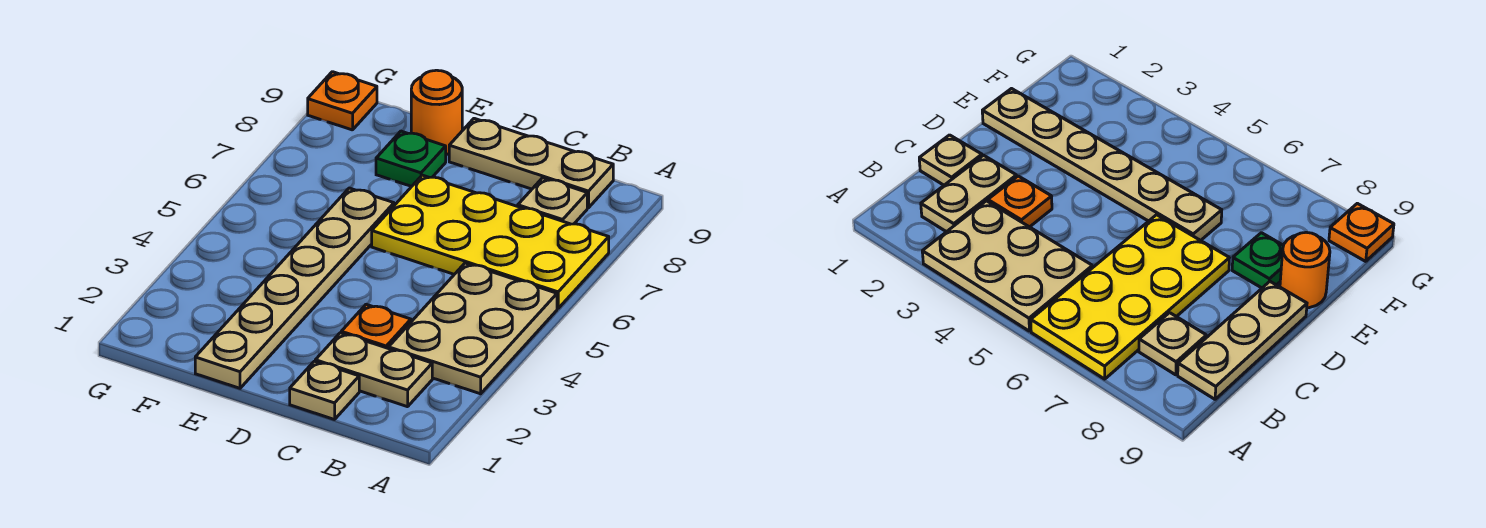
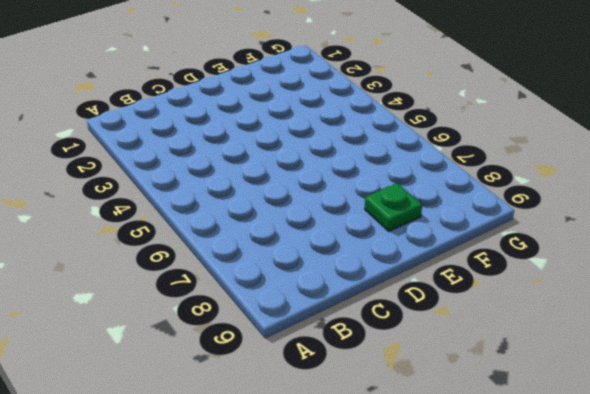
none -> tan plate A3:B5 level 1
none -> yellow plate A6:D7 level 1

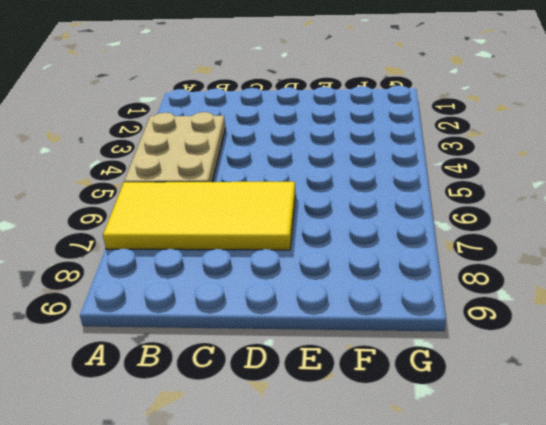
yellow tile A6:D7 level 1 -> yellow plate A6:D7 level 1
none -> tan plate B2:C2 level 1
none -> tan plate B8 level 1

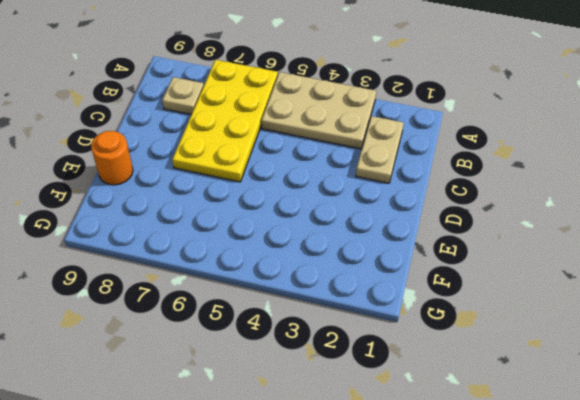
none -> tan plate B9:D9 level 1
none -> tan plate C1 level 1

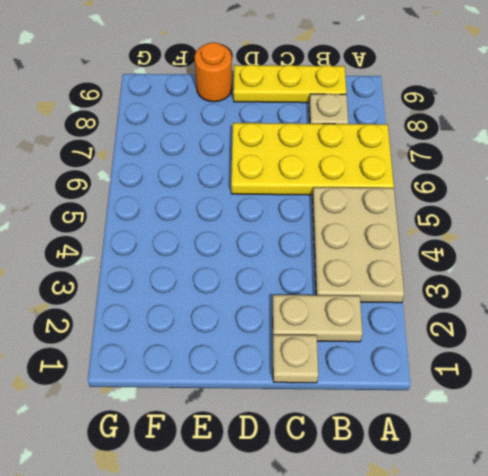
yellow plate B9:D9 level 1 -> tan plate B9:D9 level 1
none -> orange plate C3 level 1
none -> tan plate E1:E6 level 1

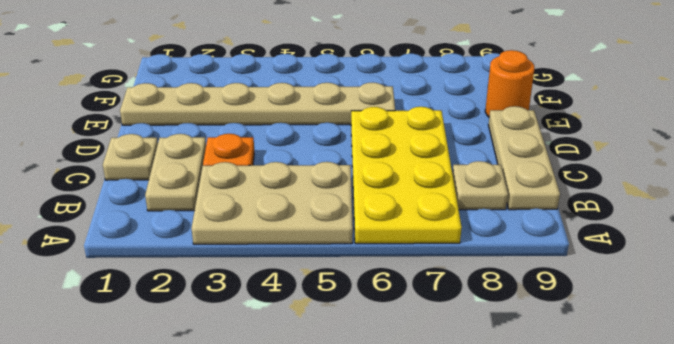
none -> green plate E8 level 1
none -> orange plate G9 level 1

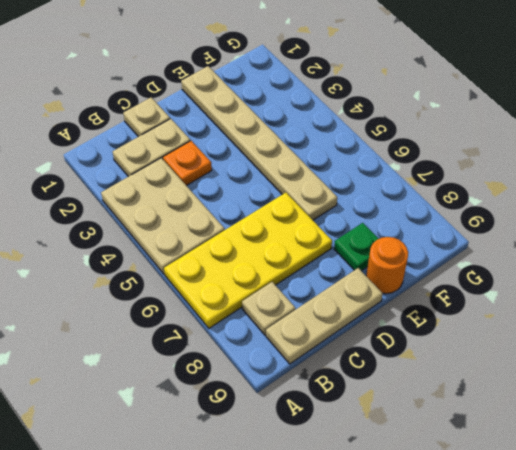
none -> orange plate G9 level 1

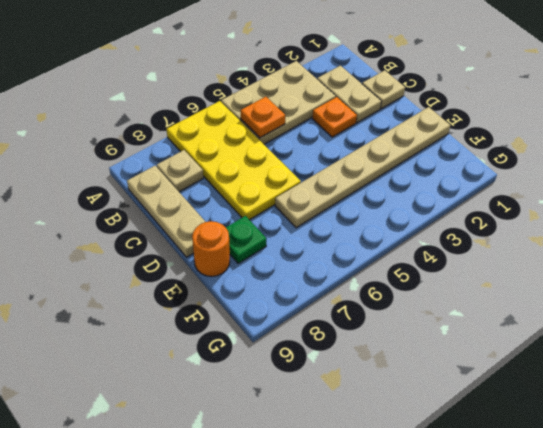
orange plate B5 level 2 -> orange plate G9 level 1

